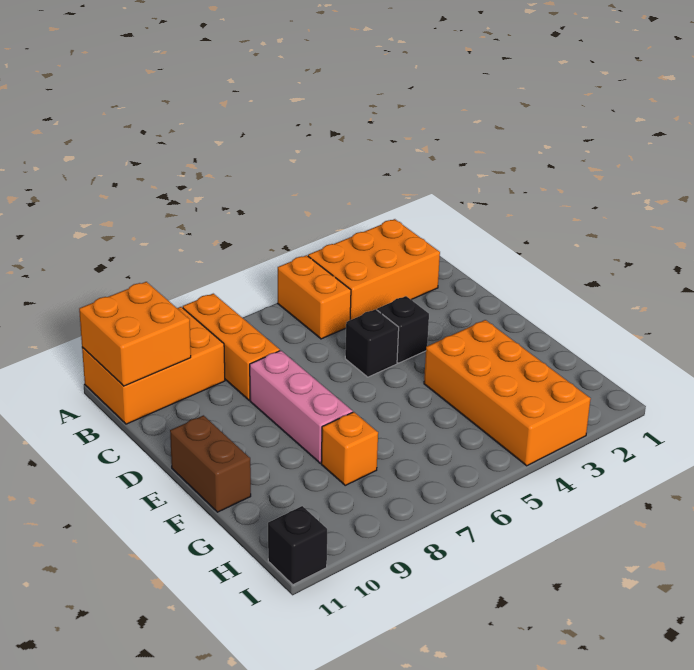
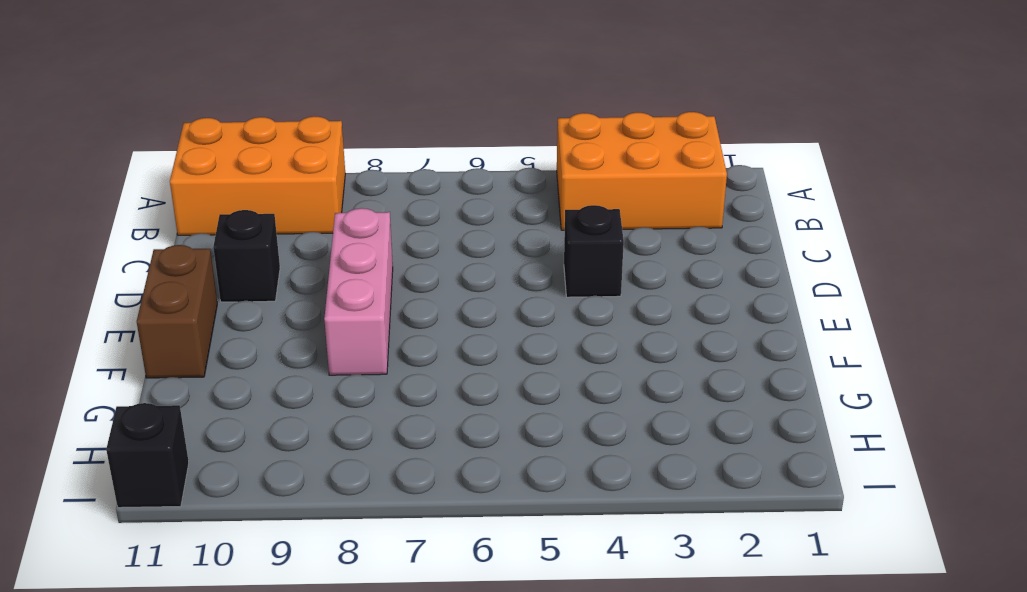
black brick D10 level 1 -> black brick D5 level 1
none -> orange brick A5:B5 level 1
none -> orange brick A8:C8 level 1
none -> orange brick F3:I4 level 1

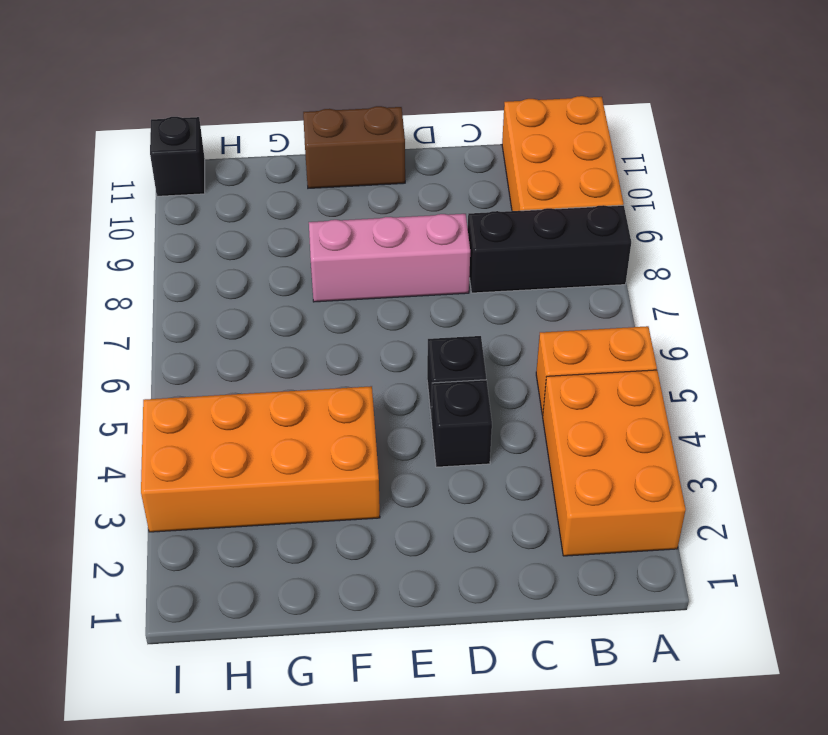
black brick A8:C8 level 1 -> orange brick A8:C8 level 1
none -> orange brick G8 level 1
none -> orange brick A10:B11 level 2

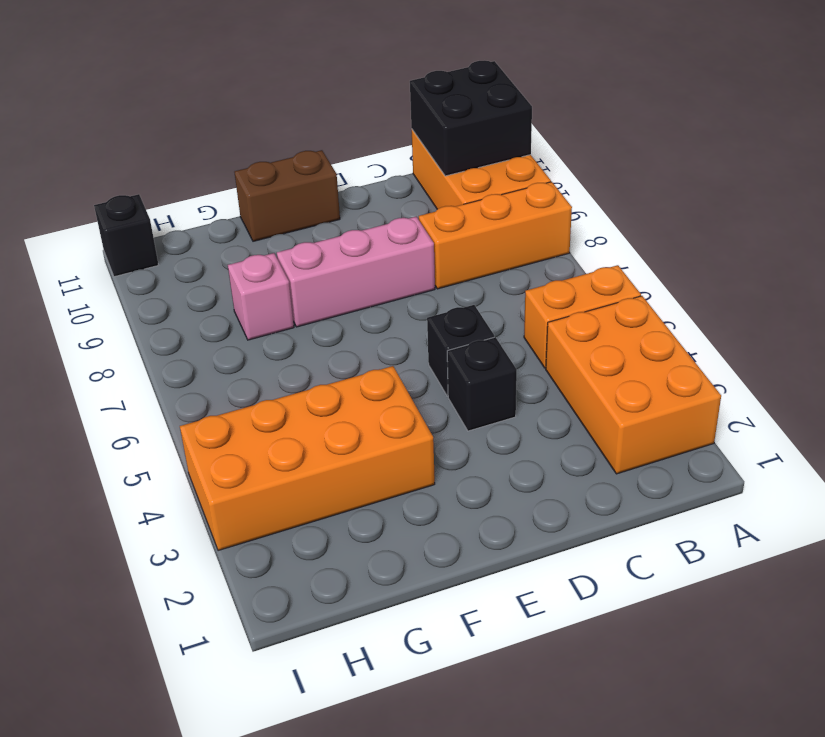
black brick A10:B11 level 2 -> orange brick A10:B11 level 2
pink brick G8 level 1 -> orange brick G8 level 1

